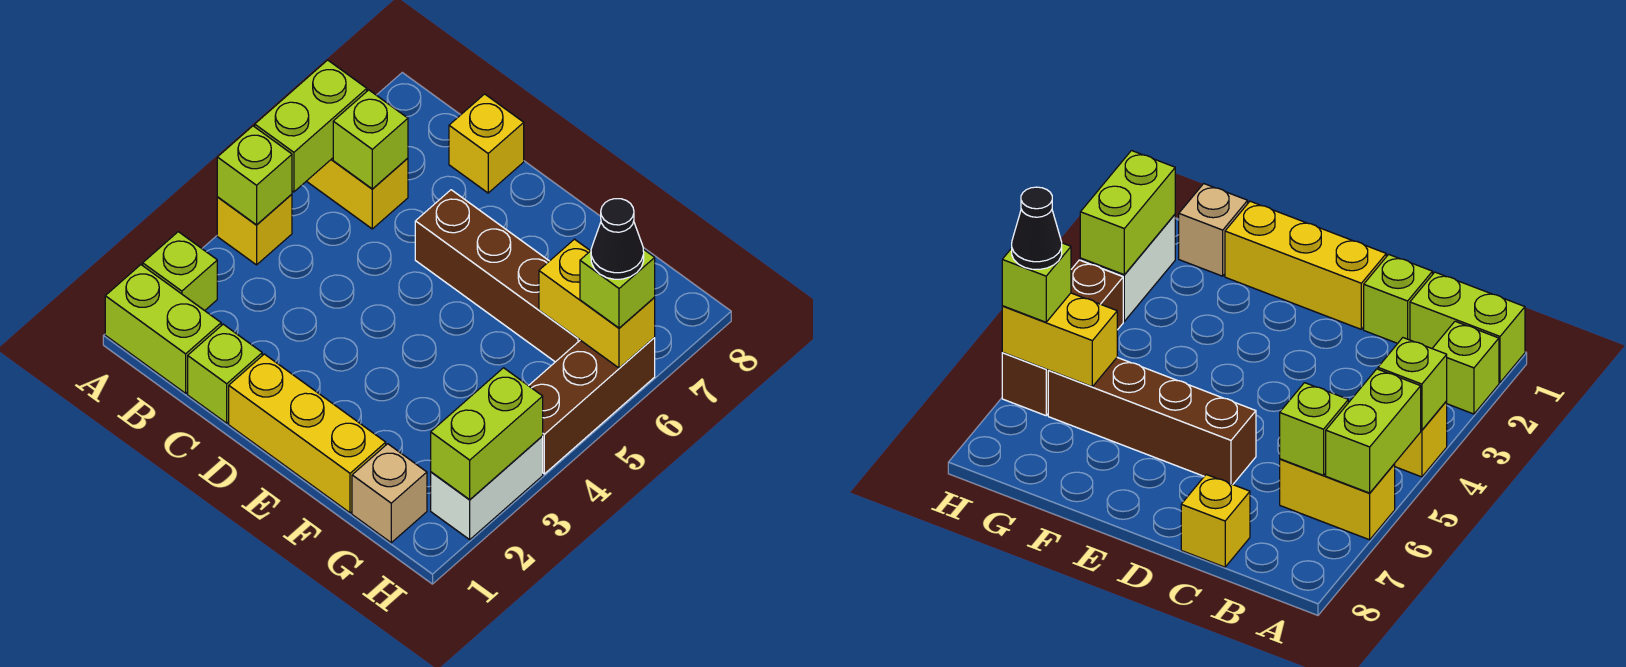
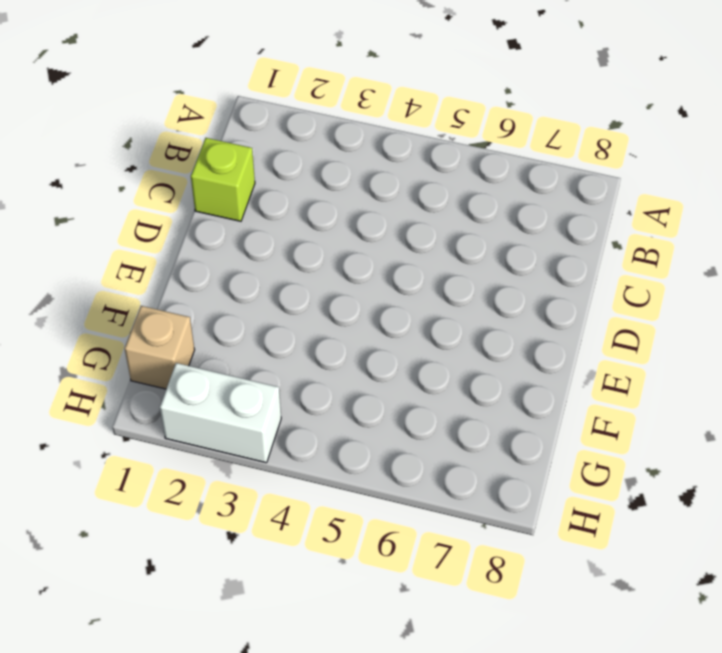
none -> lime brick A1:B1 level 1
none -> lime brick A2 level 1
none -> yellow brick A4 level 1

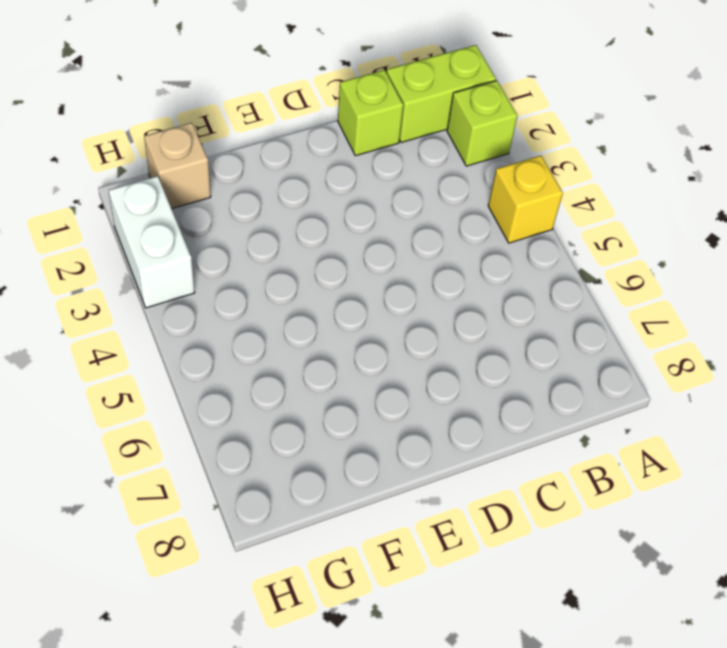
none -> yellow brick A6:B6 level 1
none -> yellow brick C8 level 1
none -> yellow brick D1:F1 level 1

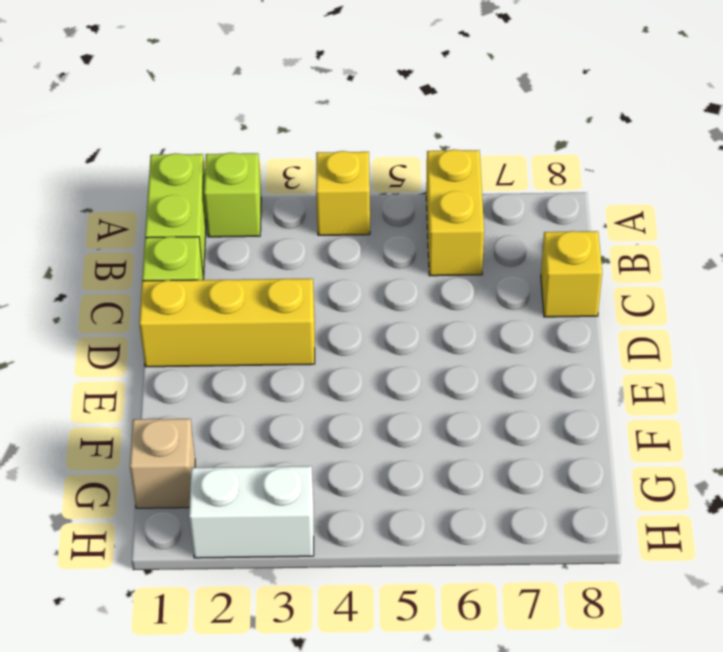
yellow brick D1:D3 level 1 -> yellow brick D1:F1 level 1
none -> brown brick D6:G6 level 1
none -> brown brick H4:H6 level 1
none -> lime brick A4 level 2

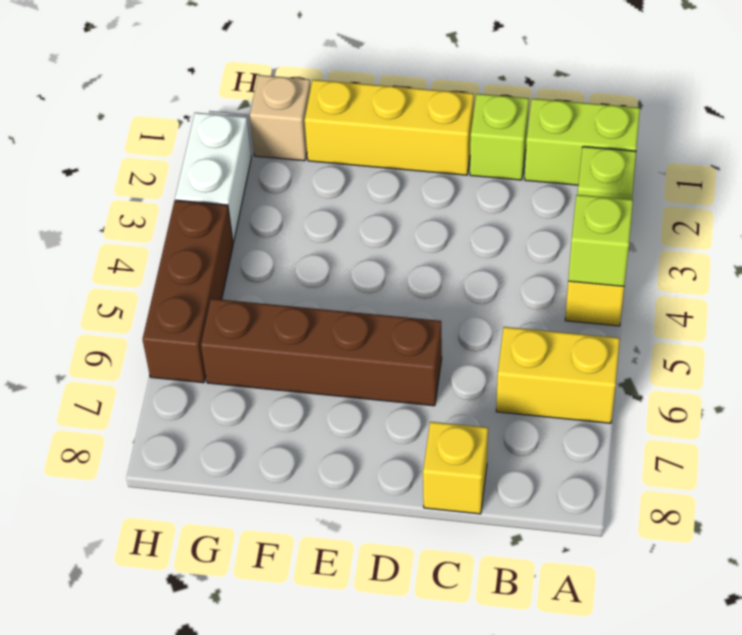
none -> lime brick A5:A6 level 2
none -> lime brick B6 level 2
none -> yellow brick G6:H6 level 2

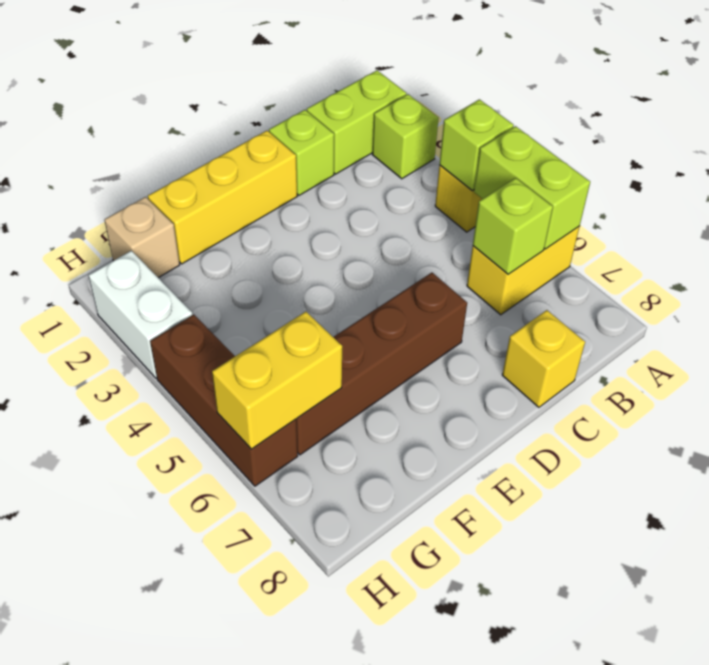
none -> lime brick H2:H3 level 2
none -> lime brick H6 level 3
none -> black cone H6 level 4

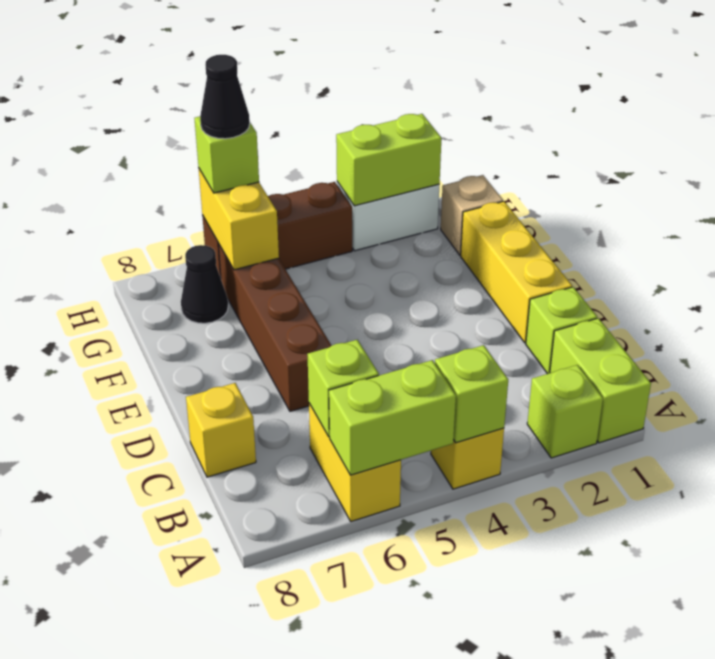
black cone G7 level 1 -> none

